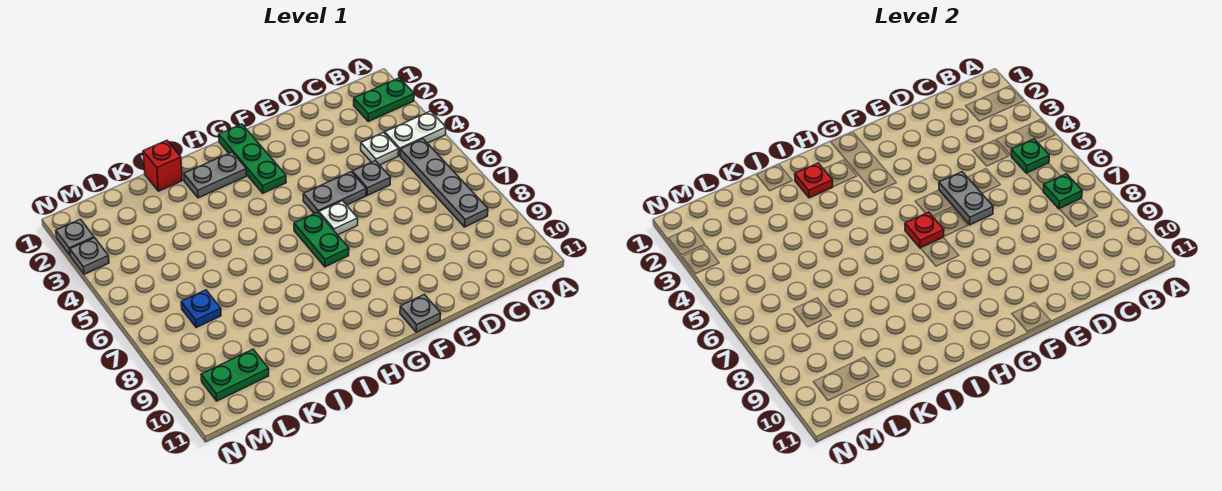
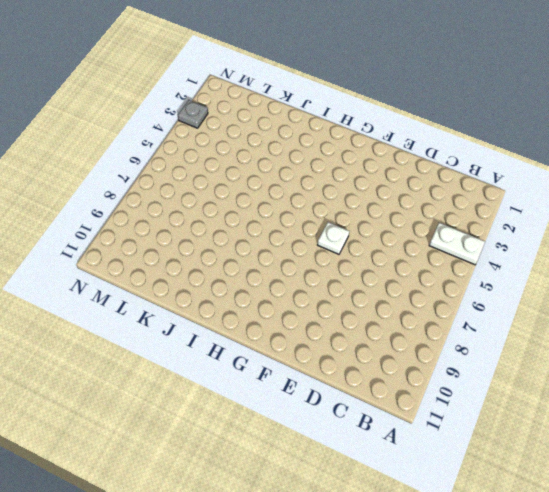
none -> green plate A2:B2 level 1
none -> grey plate B5:B8 level 1
none -> white plate C4 level 1

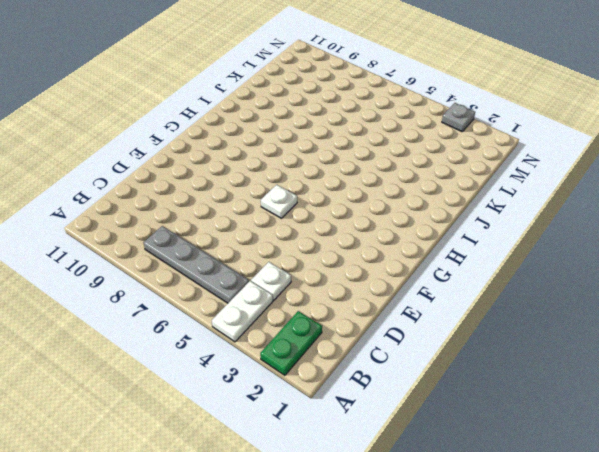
none -> grey plate D5 level 1
none -> grey plate E5:F5 level 1
none -> grey plate F11 level 1

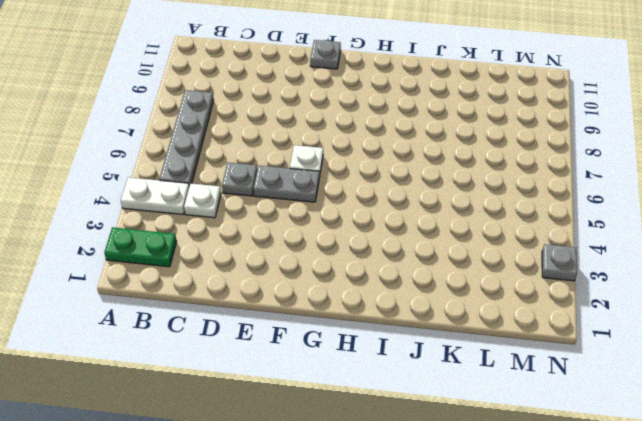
none -> green plate G1:G3 level 1
none -> green plate G6:G7 level 1
none -> grey plate H2:I2 level 1

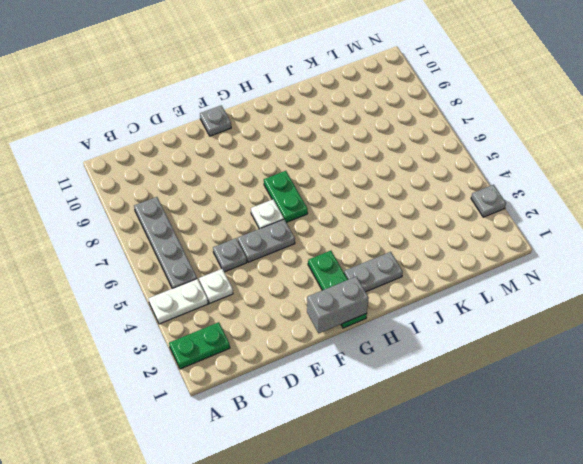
grey brick F1:G1 level 2 -> none
none -> red brick J1 level 1
none -> blue plate L7 level 1
none -> green plate L10:M10 level 1

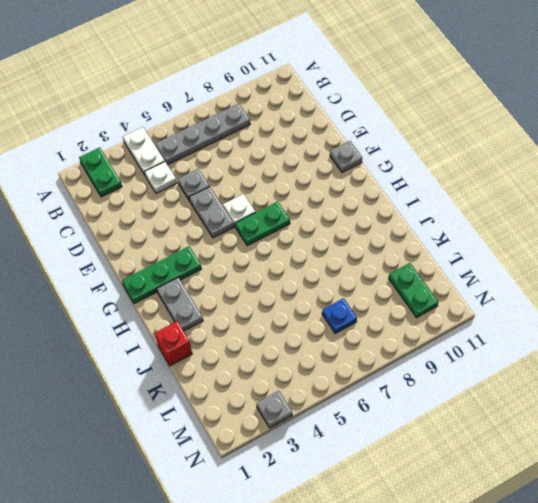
none -> grey plate N2 level 1
none -> green plate B5 level 2
none -> green plate B7 level 2

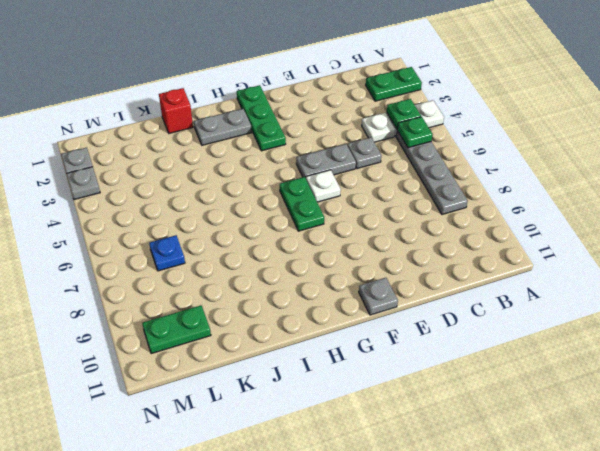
green plate B4 level 2 -> green plate B7 level 2
none -> grey plate E5:E6 level 2
none -> red plate G6 level 2
none -> red plate I2 level 2

